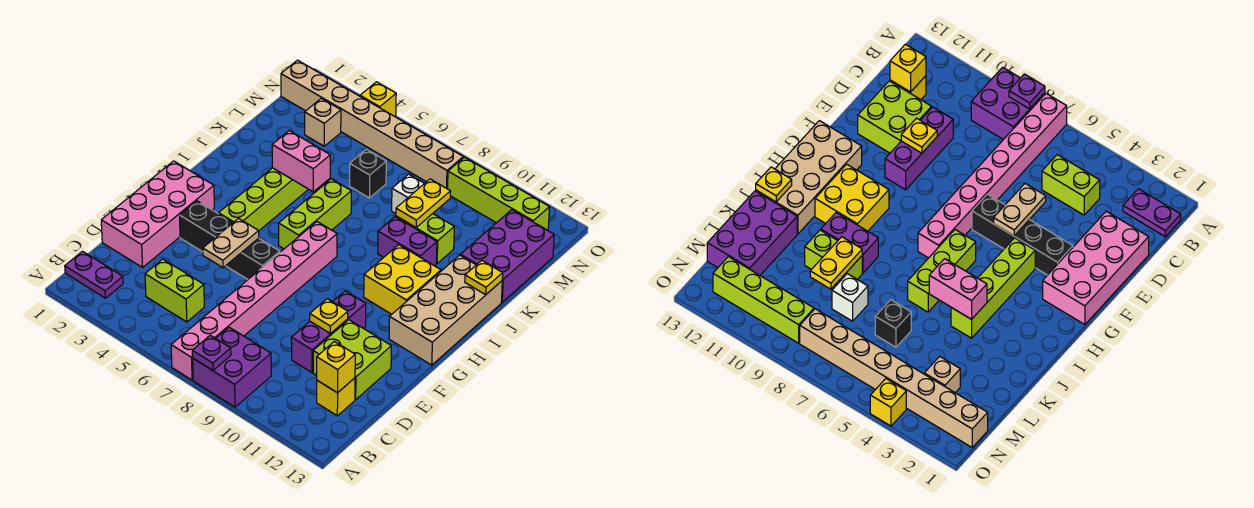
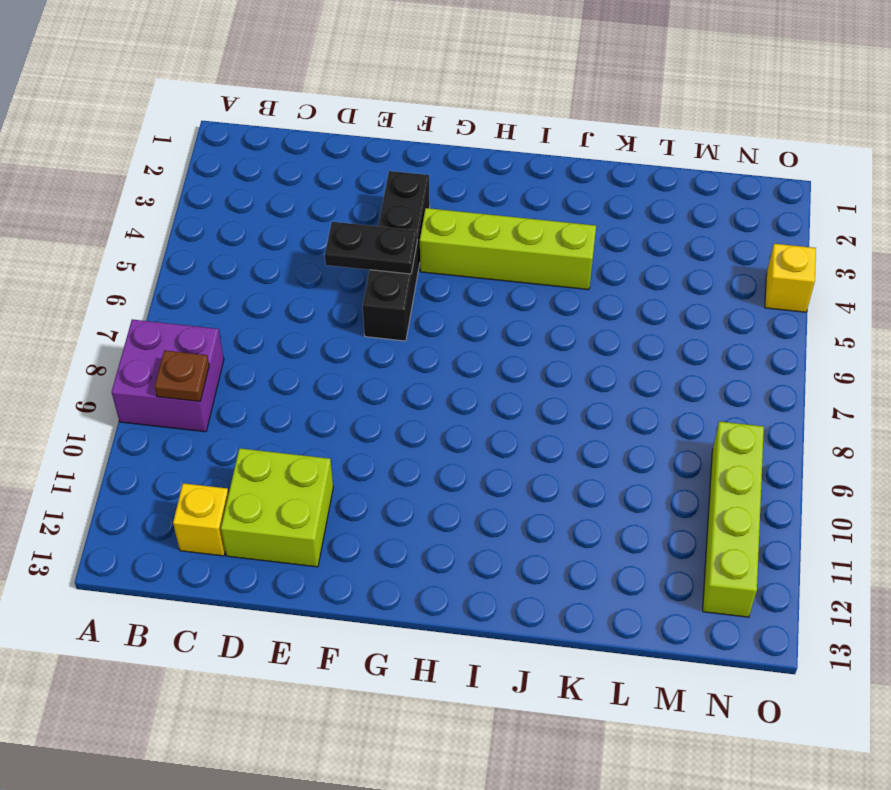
brown plate B9 level 2 -> none
black plate E5:F5 level 2 -> tan plate E5:F5 level 2
none -> pink brick A7:H7 level 1
none -> purple plate B1:B2 level 1
none -> lime brick C4:C5 level 1

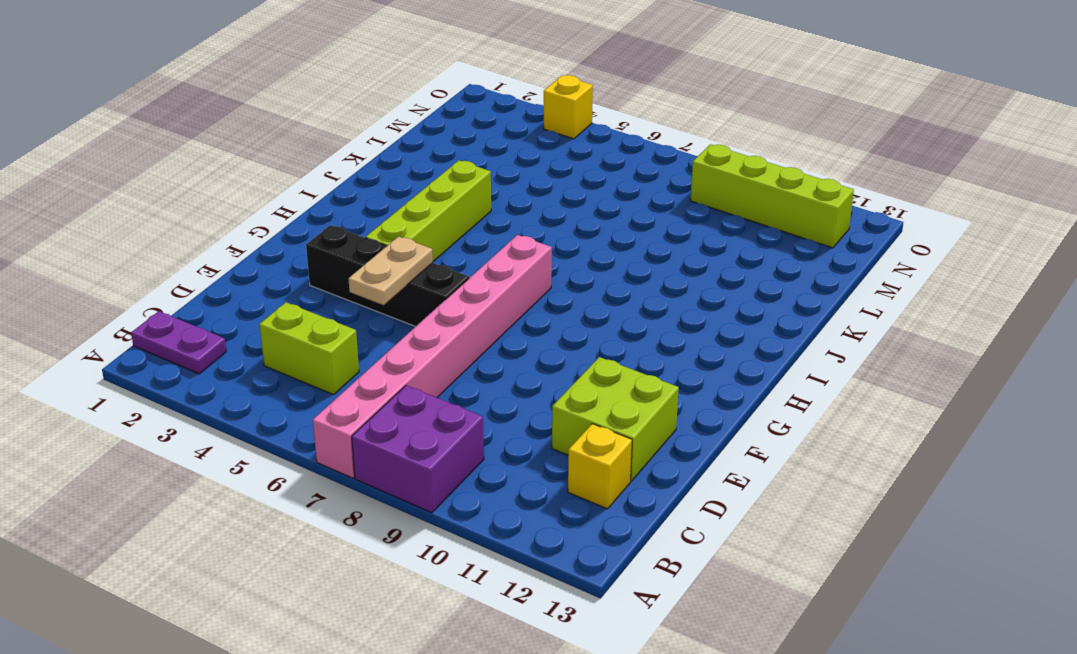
none -> pink brick D1:G2 level 1
none -> purple brick D10:F10 level 1
none -> tan brick G12:J13 level 1

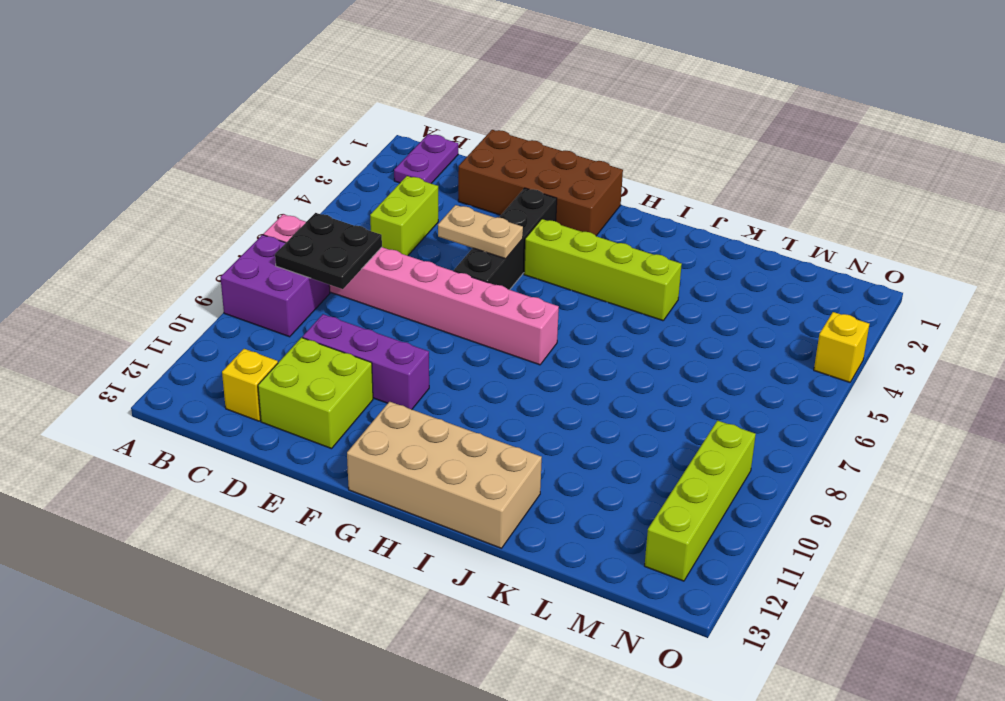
black plate B7:C8 level 2 -> none
brown brick D1:G2 level 1 -> pink brick D1:G2 level 1
none -> lime brick H6:J6 level 1
none -> yellow brick H10:I11 level 1
none -> purple brick J9:J10 level 1

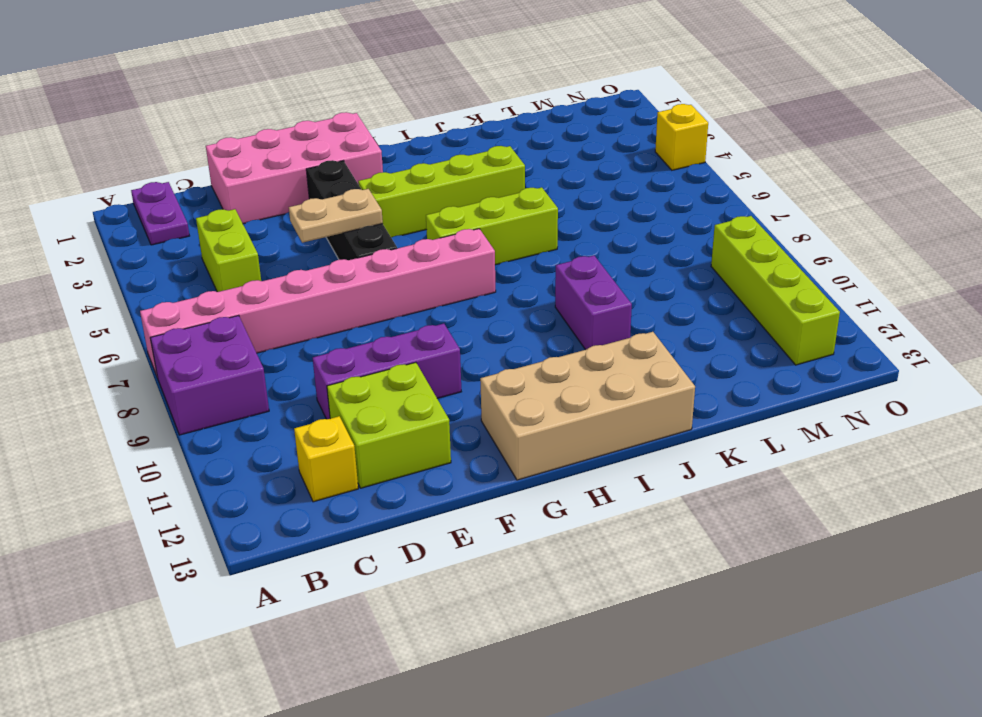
none -> yellow brick H10:I11 level 1
none -> lime brick K9:K10 level 1
none -> purple brick K12:M13 level 1

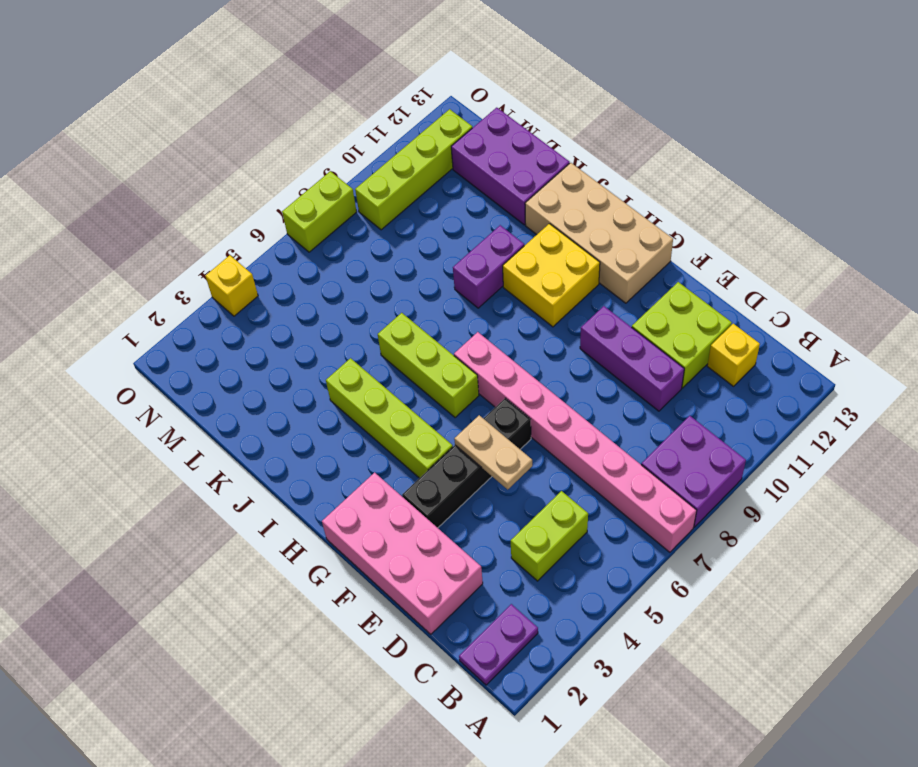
lime brick O7:O8 level 1 -> lime brick K9:K10 level 1
none -> black brick L6 level 1
none -> white brick L8 level 1
none -> tan brick M3 level 1

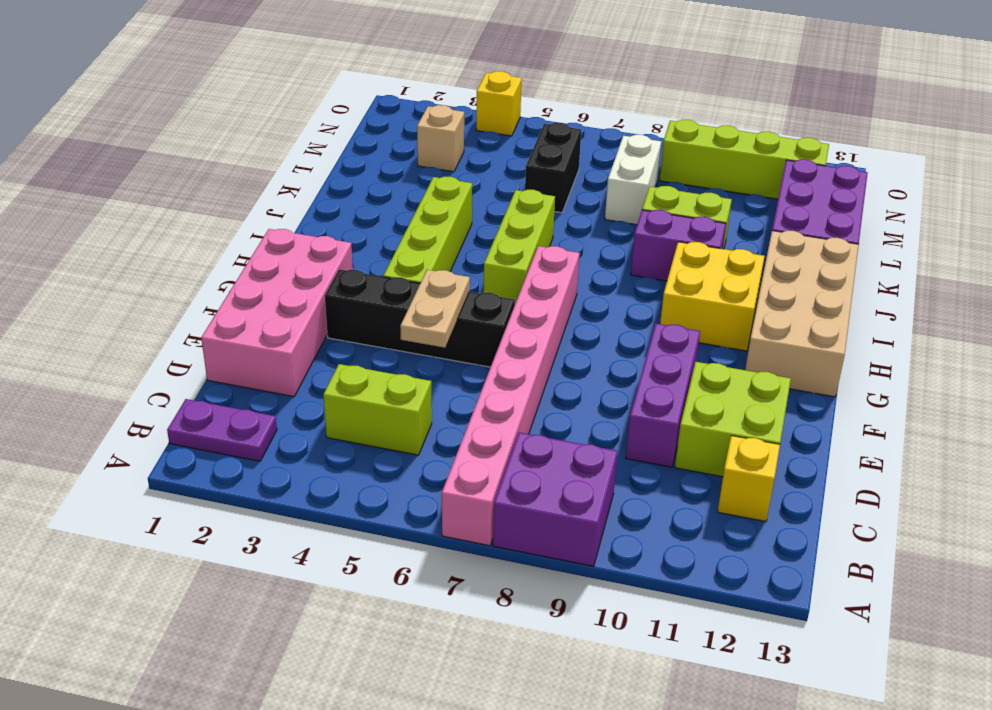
black brick L6:M6 level 1 -> black brick L6 level 1
white brick L8:M8 level 1 -> white brick L8 level 1
none -> tan brick N1:N8 level 1
none -> purple plate A8 level 2
none -> yellow brick C12 level 2

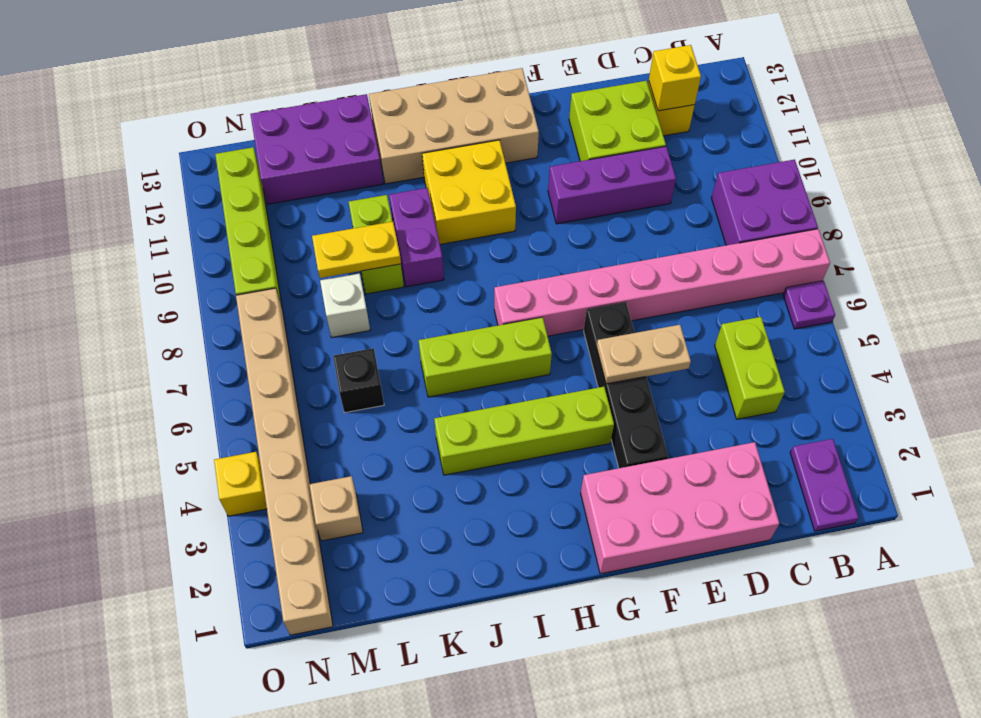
purple plate A6 level 1 -> purple plate A8 level 2
none -> yellow plate E10 level 2
none -> pink brick J4:J5 level 2
none -> yellow plate J13 level 2

